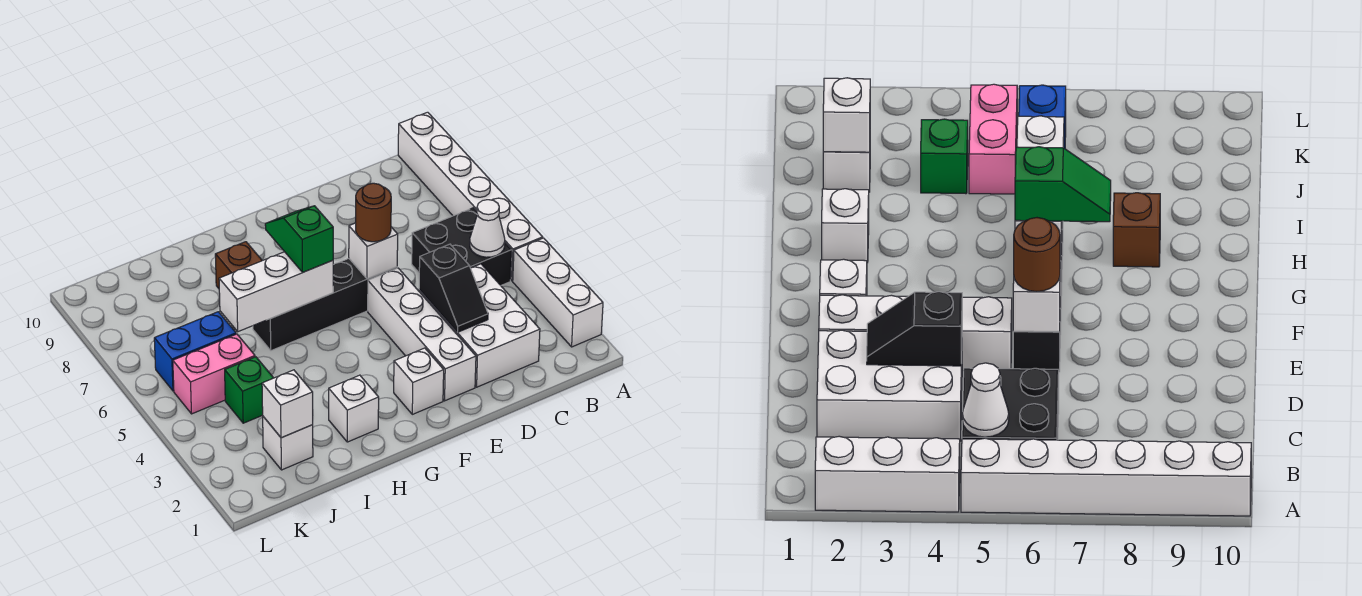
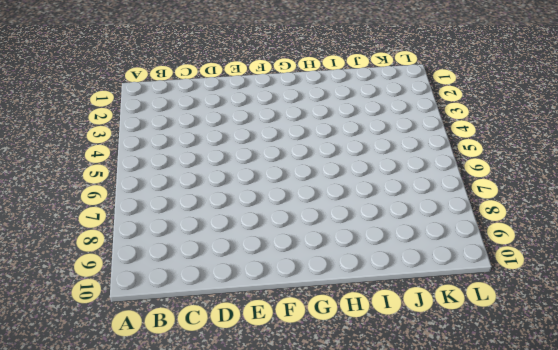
none -> white brick A2:A4 level 1
none -> white brick A5:A10 level 1
none -> black brick B5:C6 level 1

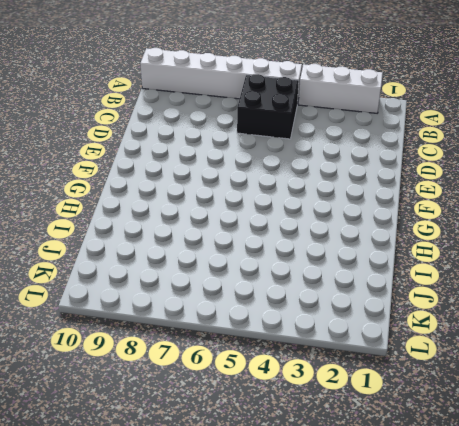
none -> white brick C2:D4 level 1
none -> white brick E2:E5 level 1
none -> black brick E6:H6 level 1

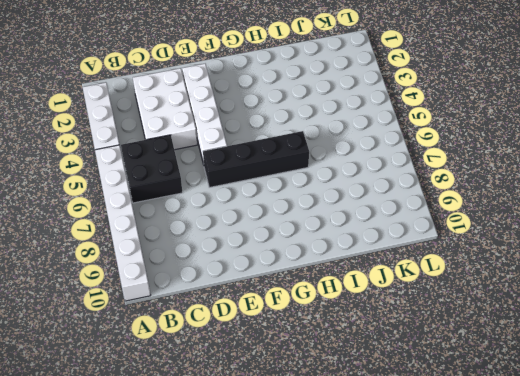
none -> white brick F2 level 1
none -> white brick H2 level 1
none -> brown brick H8 level 1

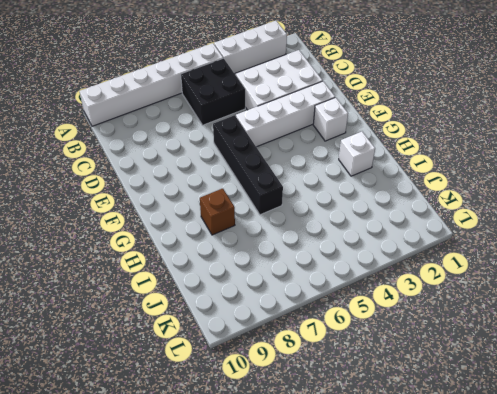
none -> white brick J2 level 1
none -> green brick J4 level 1
none -> pink brick J5:K5 level 1

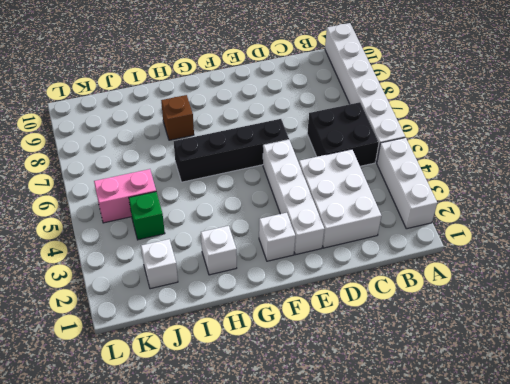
none -> blue brick J6:K6 level 1
none -> white cone B5 level 2
none -> black slope D3:D4 level 2 top 4

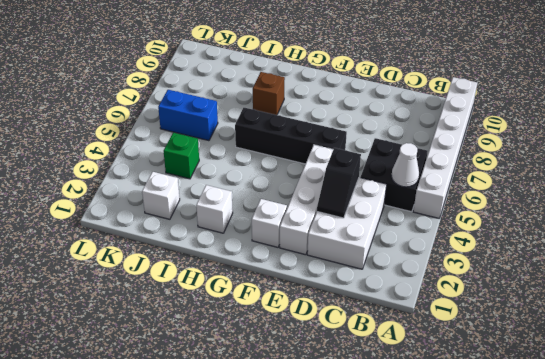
none -> white brick A2:A4 level 1
none -> pink brick J5:K5 level 1
none -> white brick E6 level 2

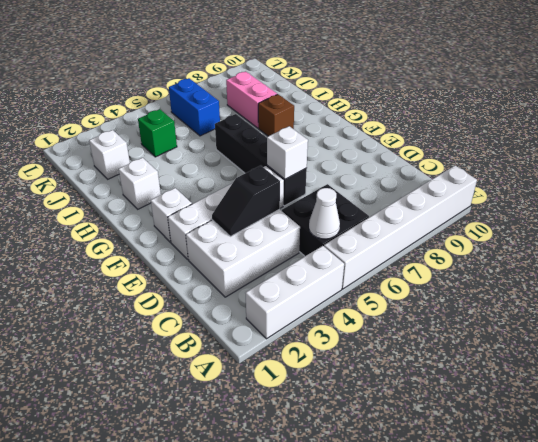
pink brick I8:J8 level 1 -> pink brick J5:K5 level 1
none -> white brick G6:I6 level 2
none -> white brick J2 level 2
none -> brown round brick E6 level 3

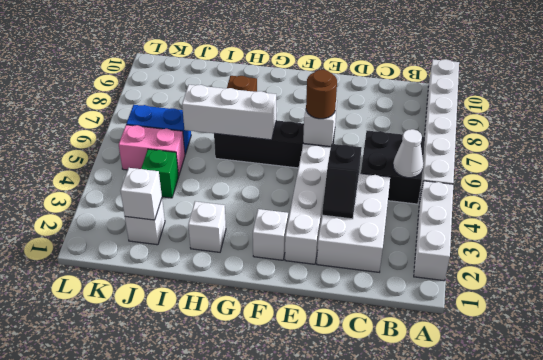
none -> green slope G6:G7 level 3 top 6

